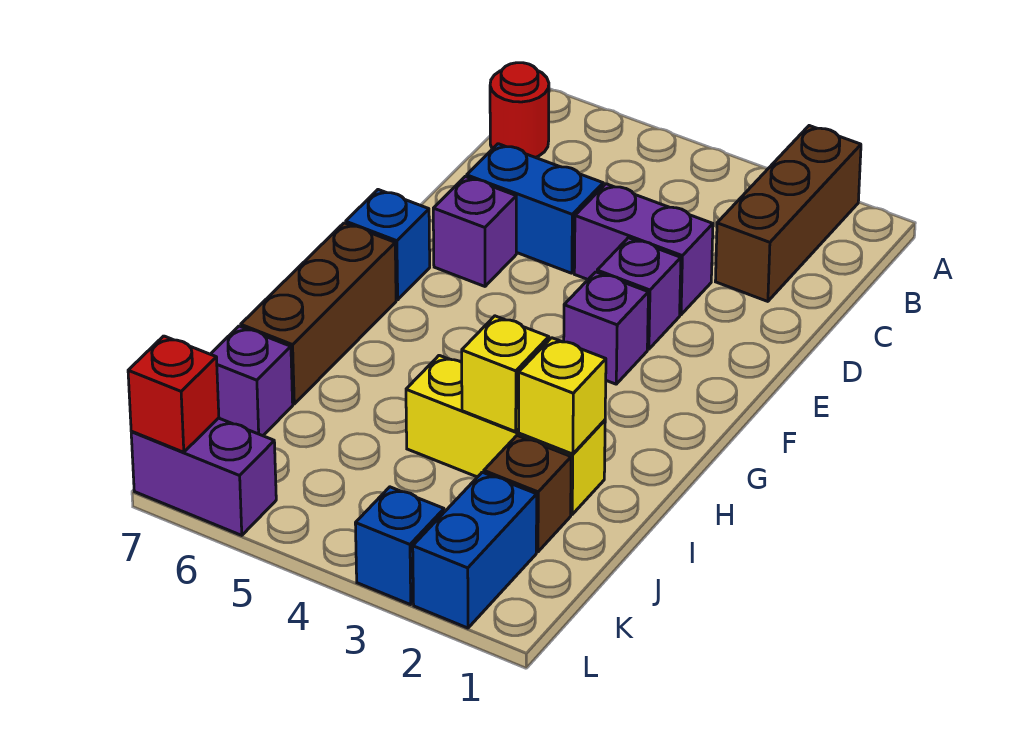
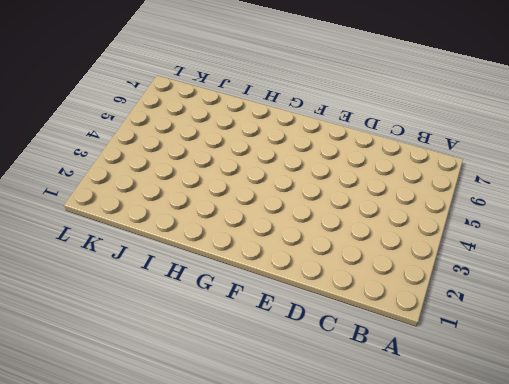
none -> brown brick A2:C2 level 1
none -> red round brick B7 level 1
none -> purple brick D3:D4 level 1

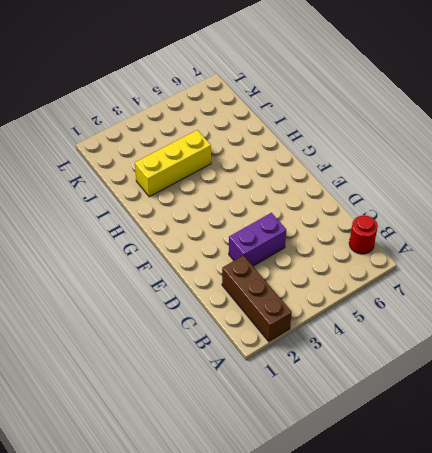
none -> blue brick D5:D6 level 1
none -> purple brick E3 level 1
none -> purple brick E6 level 1

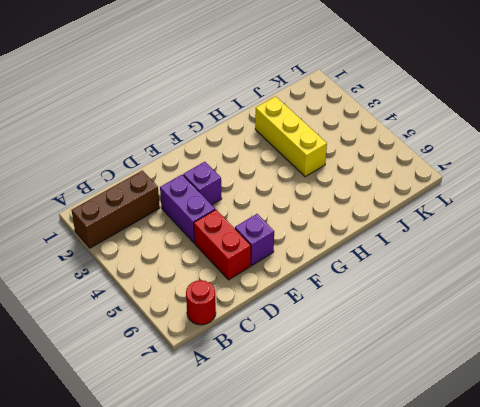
red brick D5:D6 level 1 -> blue brick D5:D6 level 1
none -> purple brick F3 level 1
none -> blue brick F7 level 1
none -> brown brick G7:I7 level 1

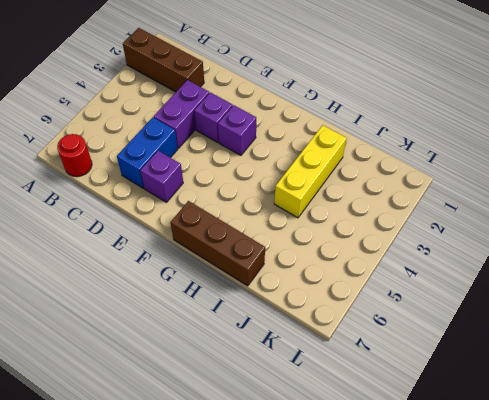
none -> blue brick F7 level 1
none -> brown brick J2 level 1
none -> purple brick J7 level 1

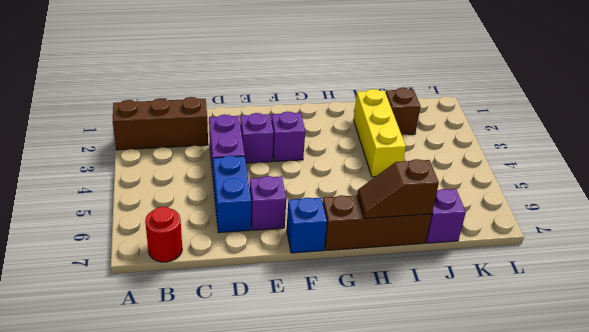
brown slope H7:I7 level 2 top I -> none
none -> blue brick K2:L2 level 1
none -> blue brick L3 level 1
none -> purple brick L6:L7 level 1

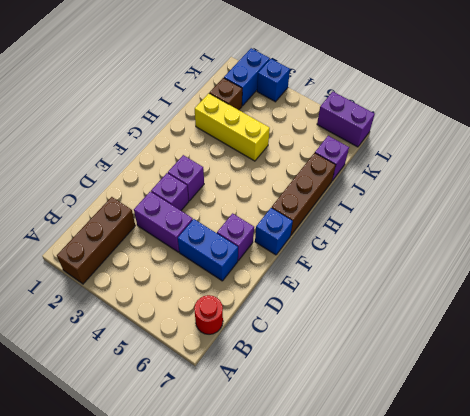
none -> yellow brick I2 level 2
none -> yellow brick I3 level 2
none -> red brick L7 level 2

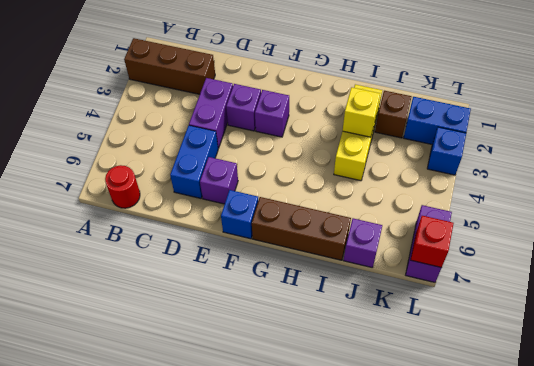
none -> yellow brick I2 level 2

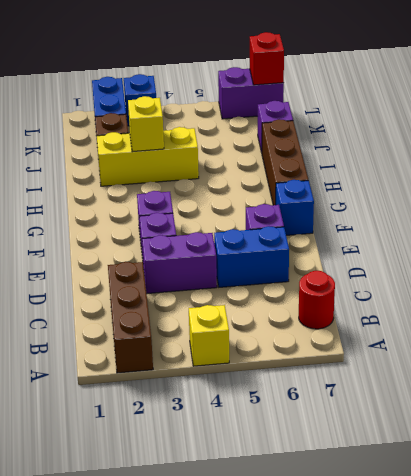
yellow brick A4 level 1 -> yellow brick I2 level 2

